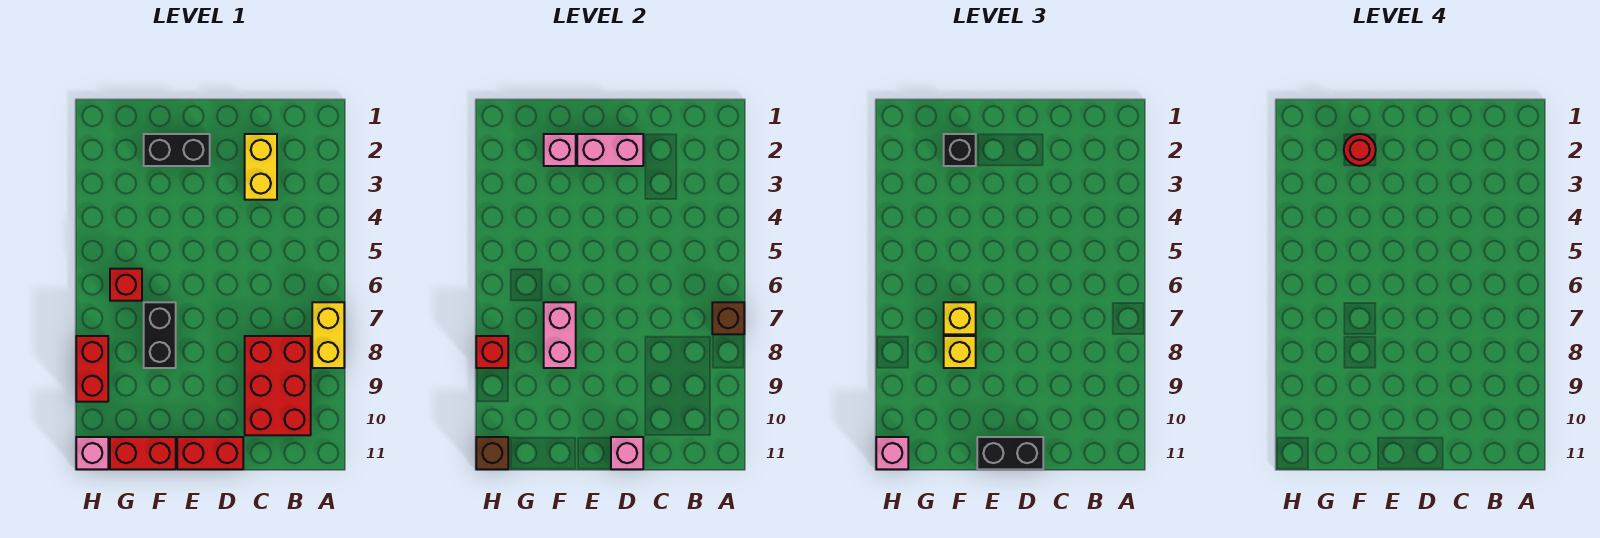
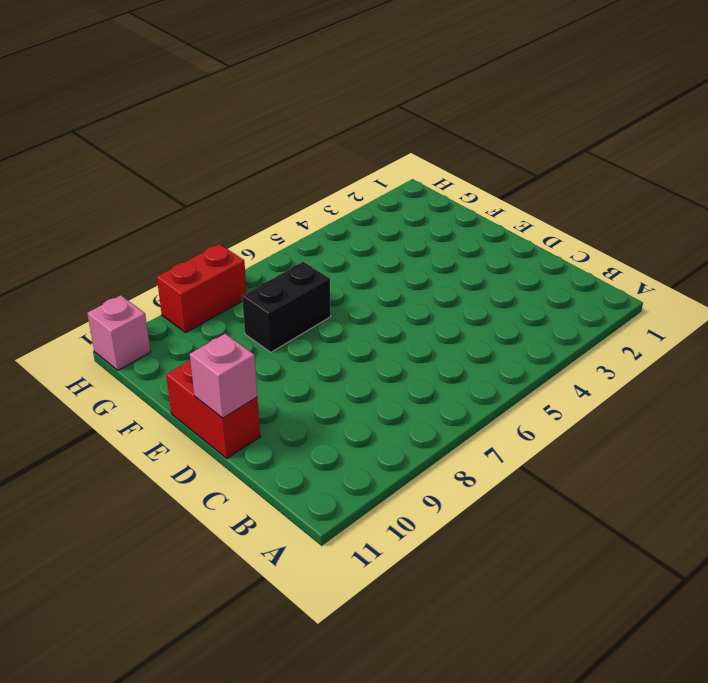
none -> yellow brick A7:A8 level 1
none -> red brick B8:C10 level 1
none -> yellow brick C2:C3 level 1

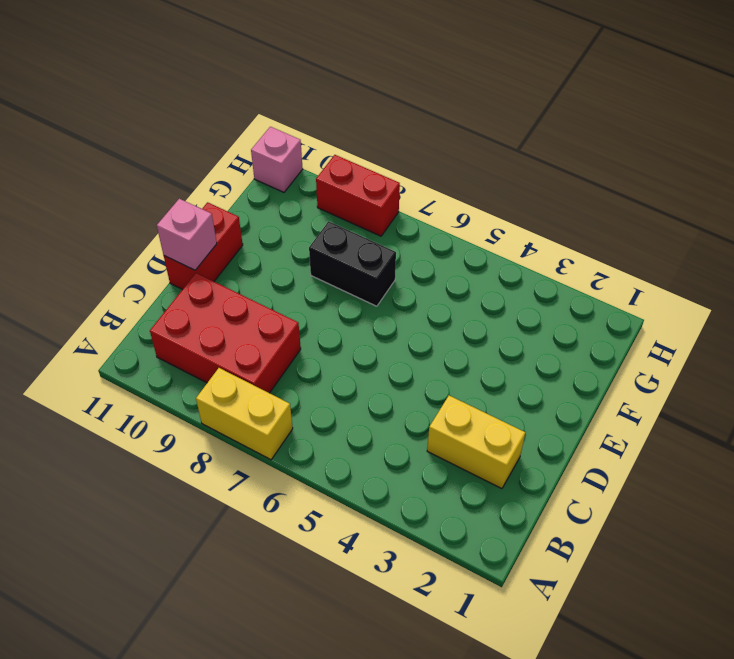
none -> black brick E2:F2 level 1
none -> red brick F11:G11 level 1
none -> red brick G6 level 1

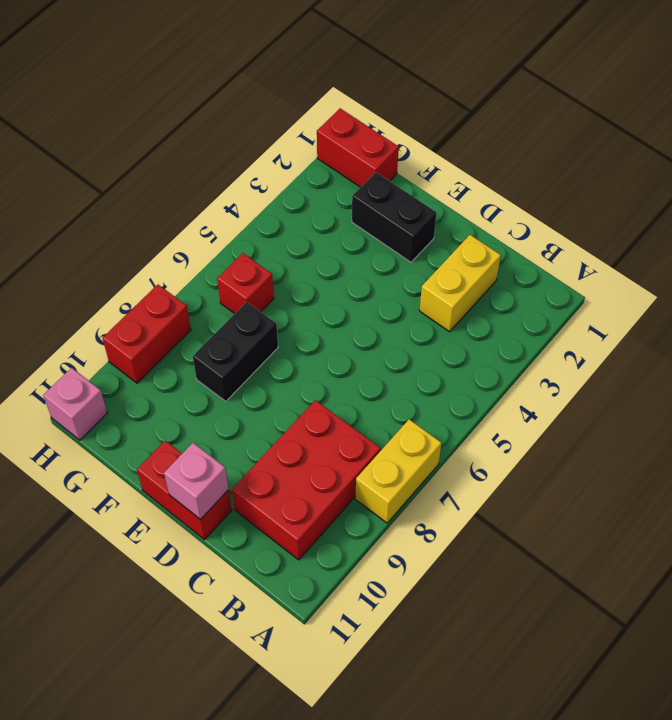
red brick G1:H1 level 1 -> red brick F11:G11 level 1
none -> brown brick A7 level 2
none -> pink brick D2:E2 level 2
none -> pink brick F2 level 2

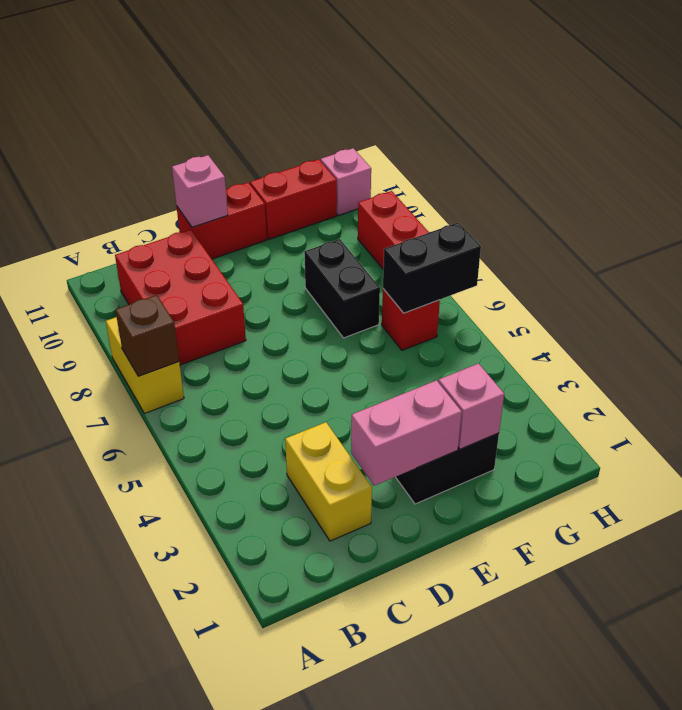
black brick G6:H6 level 2 -> black brick D11:E11 level 3
none -> pink brick F7:F8 level 2
none -> red brick H8 level 2
none -> brown brick H11 level 2

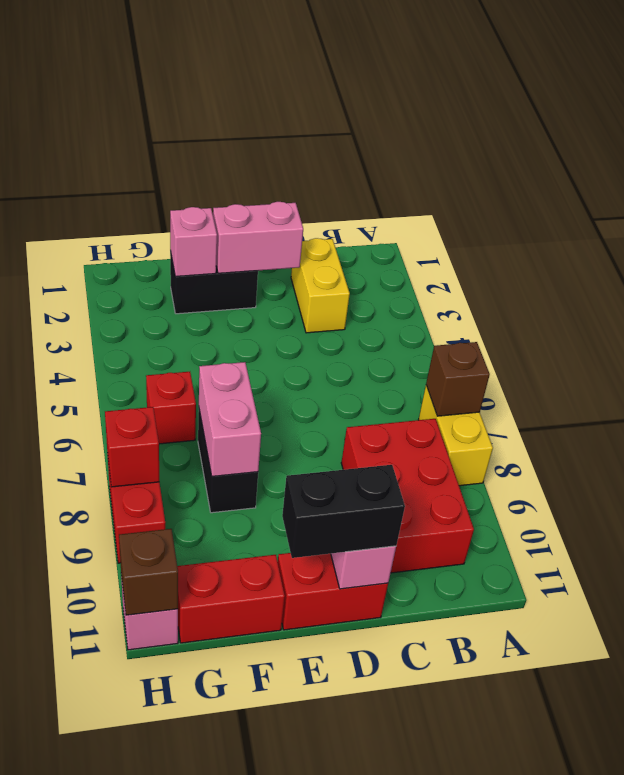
none -> black brick F2 level 3
none -> yellow brick F7 level 3
none -> yellow brick F8 level 3

